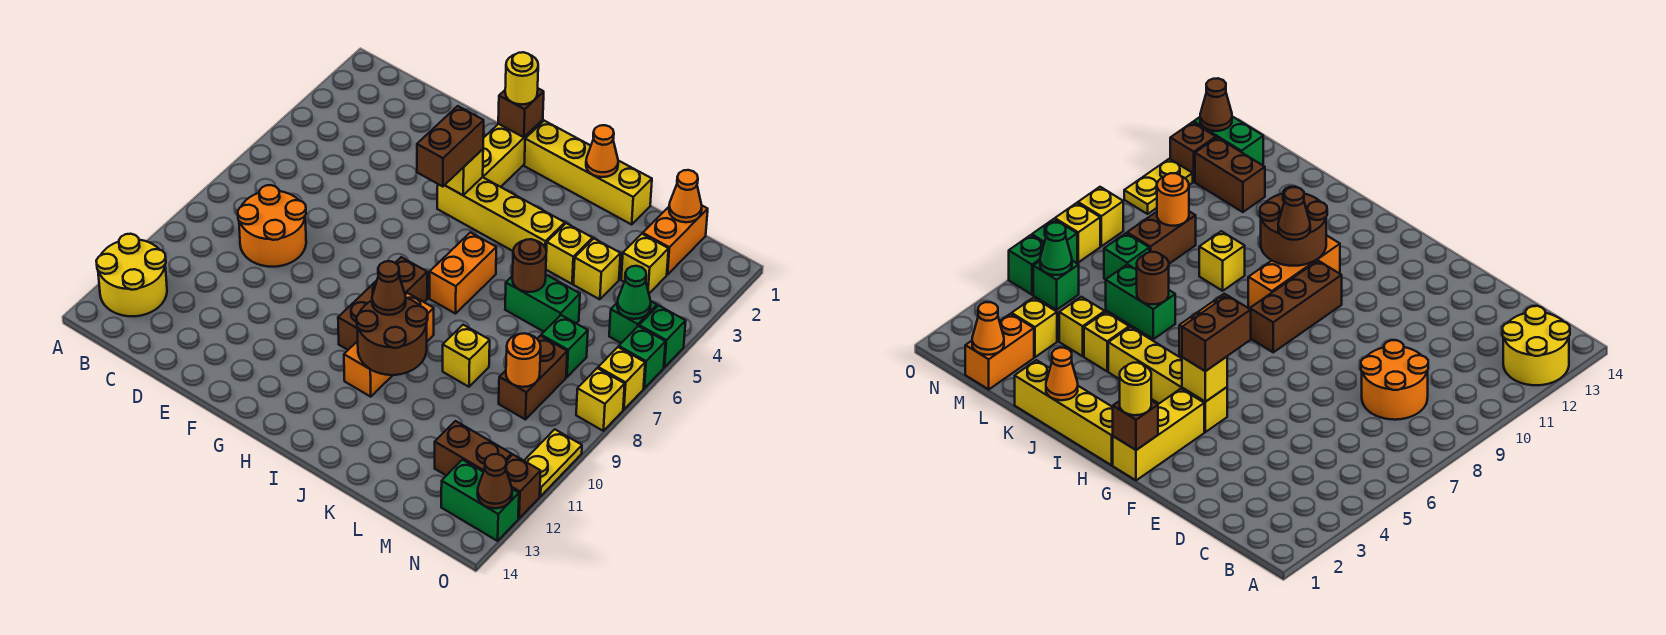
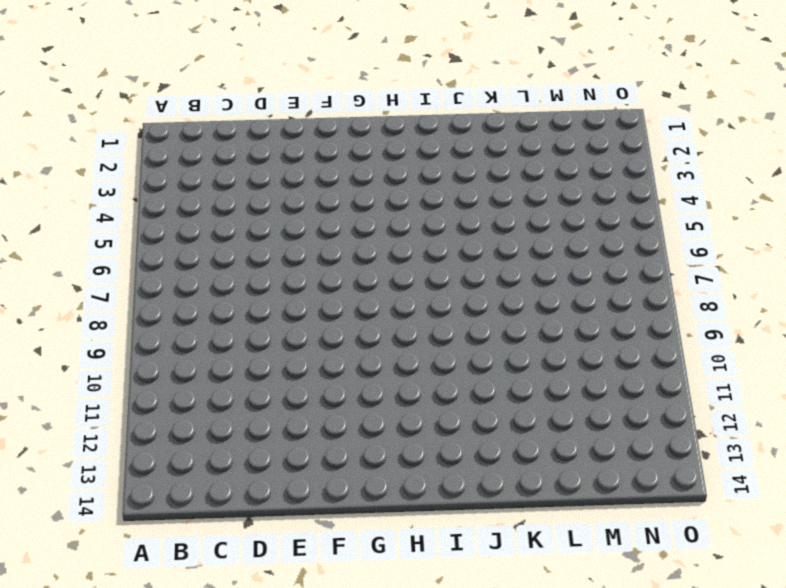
none -> yellow round brick A12:B13 level 1
none -> orange round brick C8:D9 level 1
none -> yellow brick G1:G3 level 1
none -> yellow brick G4:J4 level 1

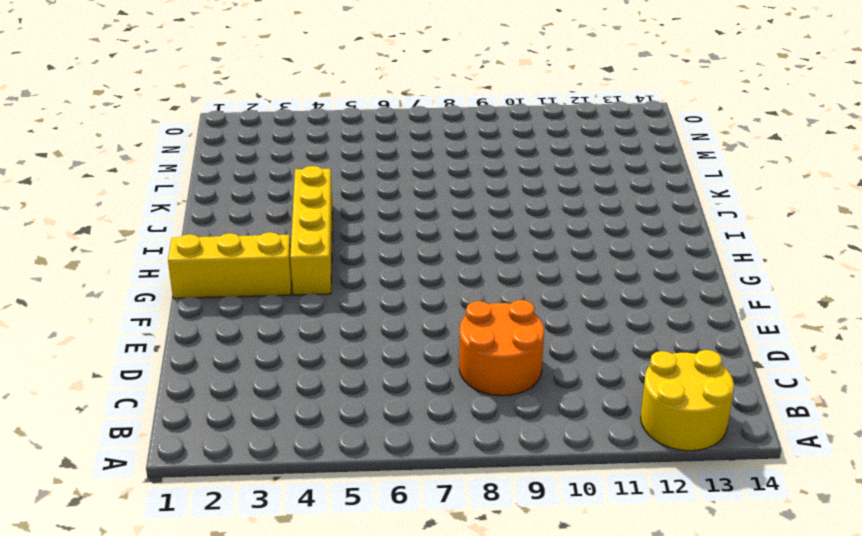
none -> yellow brick H1:K1 level 1
none -> brown brick H8:H10 level 1
none -> orange brick I6:I7 level 1
none -> orange brick I9:I11 level 1

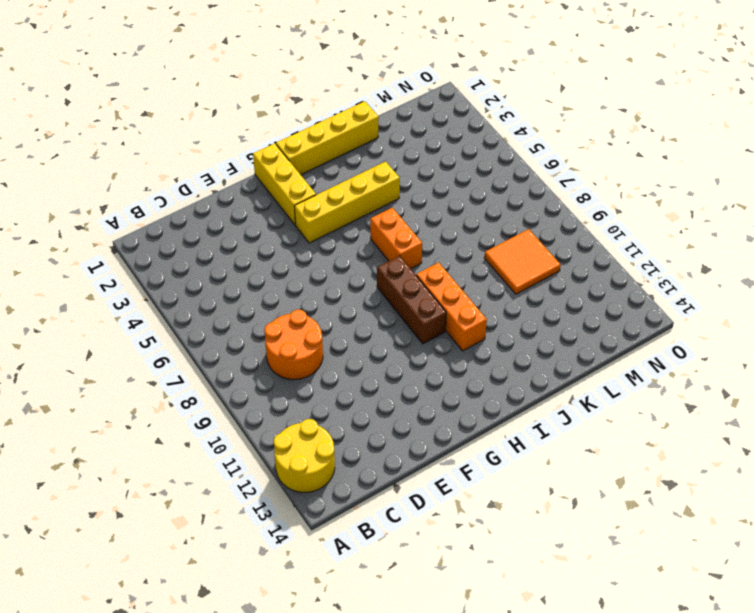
orange tile L9:M10 level 1 -> brown brick M8:M9 level 1
none -> yellow brick K4 level 1
none -> green brick K6:L6 level 1
none -> yellow brick K9 level 1
none -> yellow brick L4 level 1

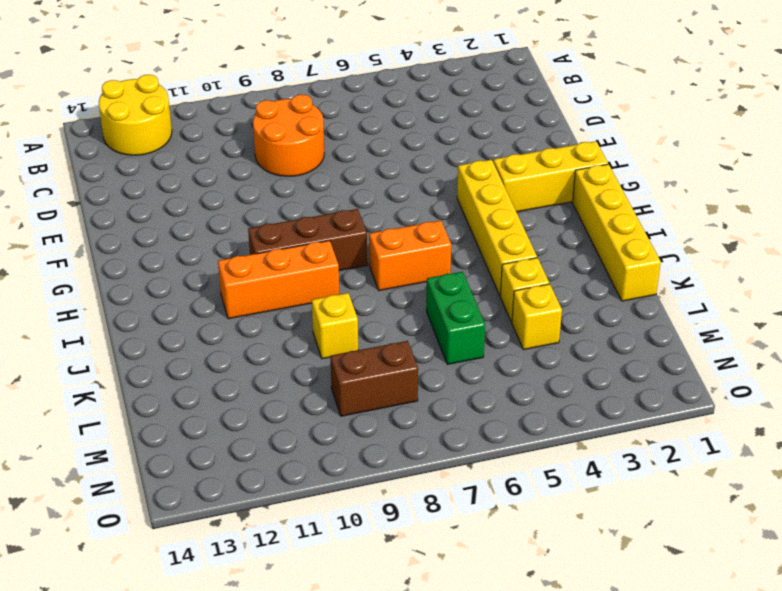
none -> orange brick M1:M2 level 1
none -> yellow brick M3 level 1
none -> green brick M7 level 1
none -> brown brick M12:N12 level 1

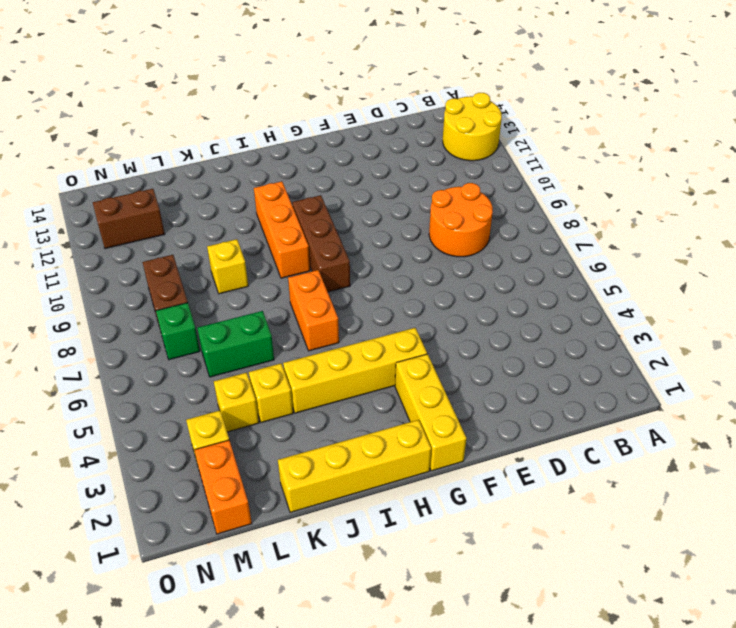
none -> green brick N5 level 1
none -> green brick N13:O13 level 1
none -> green brick O5 level 1
none -> green brick O6 level 1

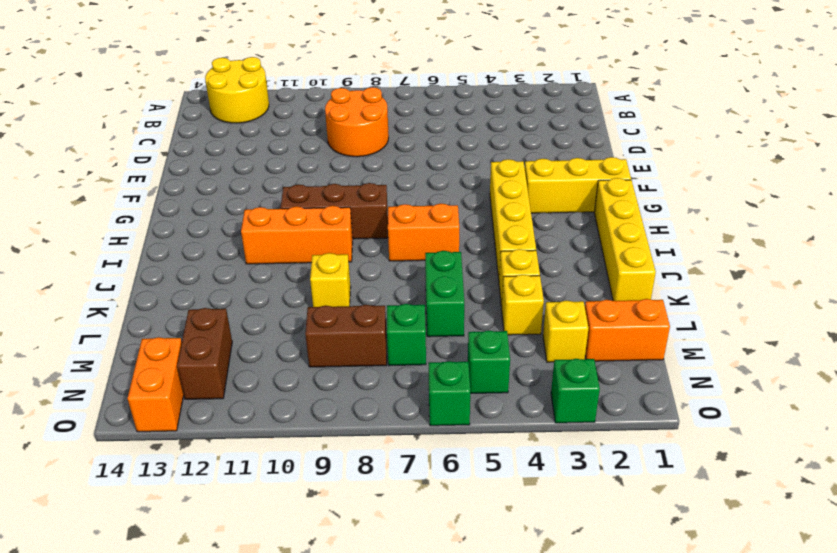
orange brick N13:O13 level 1 -> green brick N13:O13 level 1
green brick O3 level 1 -> green brick O5 level 1
none -> yellow brick O7 level 1
none -> yellow brick O8 level 1
none -> yellow plate O10:O11 level 1
none -> brown brick O12 level 1

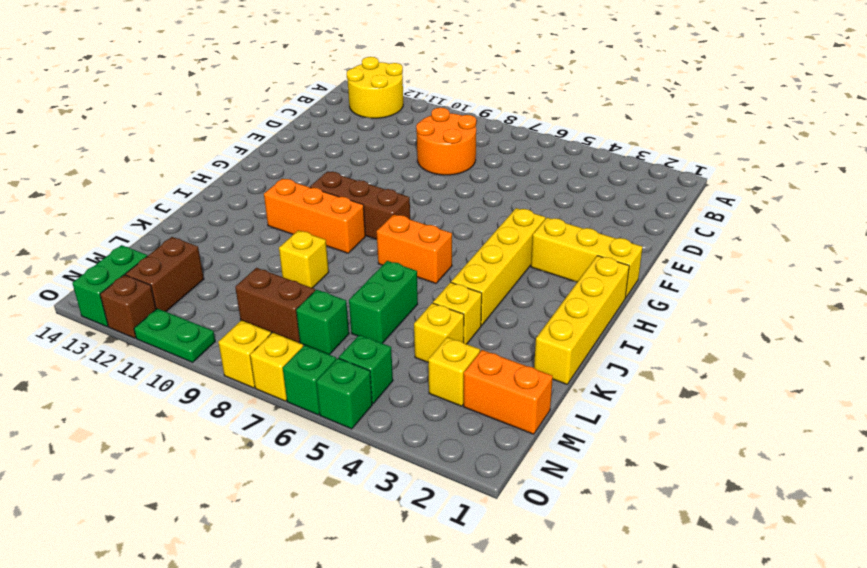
green plate O10:O11 level 1 -> yellow plate O10:O11 level 1
none -> brown brick G1 level 2
none -> yellow brick G4 level 2
none -> brown round brick I10:J11 level 2
none -> orange cone J1 level 2

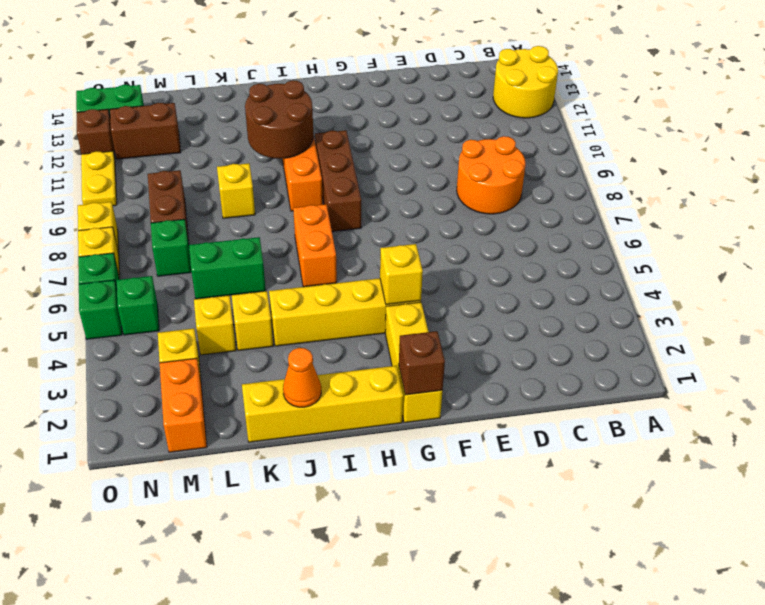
none -> brown round brick K6 level 2
none -> orange cone M1 level 2
none -> orange round brick M9 level 2
none -> green cone N5 level 2

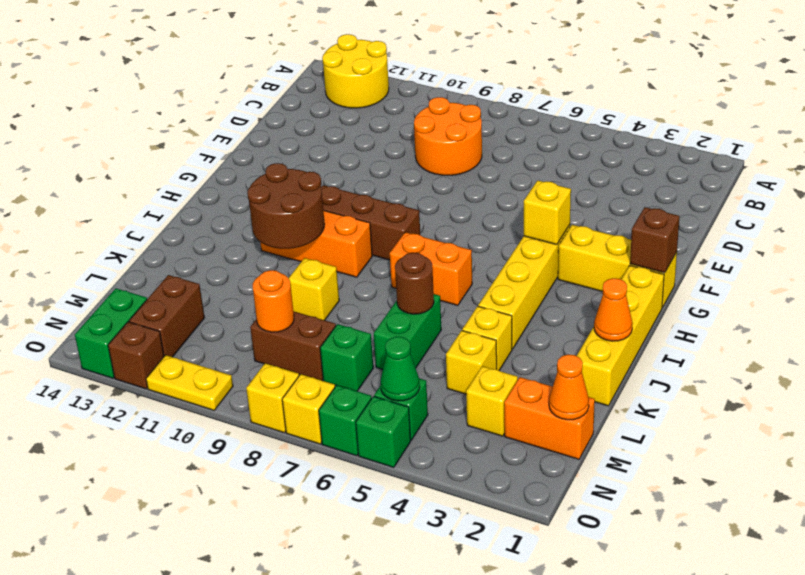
none -> brown cone O13 level 2
none -> yellow round brick G1 level 3
none -> brown brick G4:G5 level 3
none -> brown cone I10 level 3

